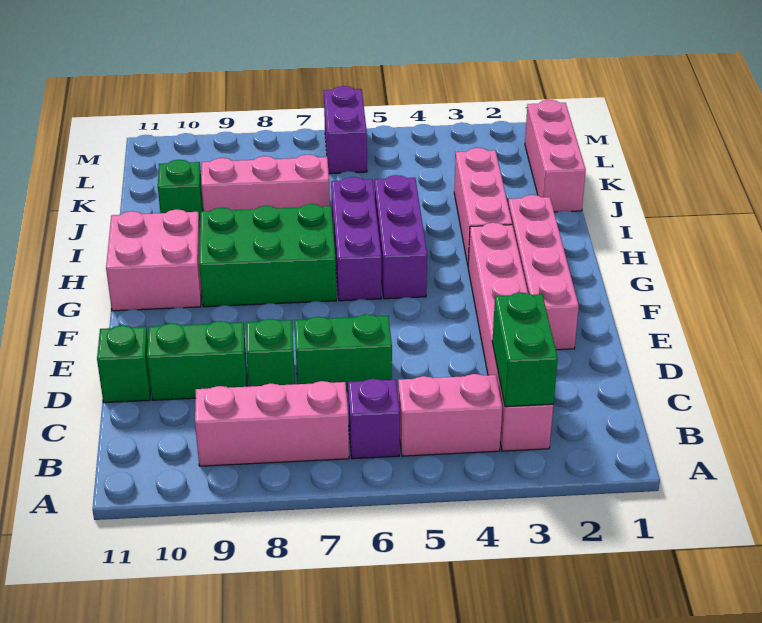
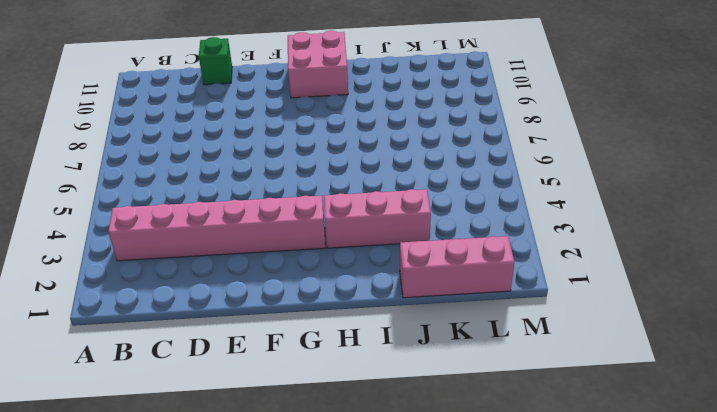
none -> pink brick B4:B5 level 1
none -> purple brick B6 level 1
none -> pink brick B7:B9 level 1

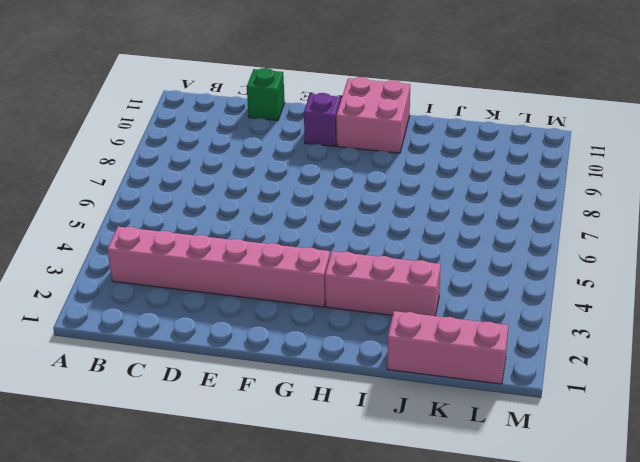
purple brick F10 level 1 -> purple brick B6 level 1
none -> pink brick B4:B5 level 1
none -> pink brick B7:B9 level 1
none -> green brick D6:D7 level 1

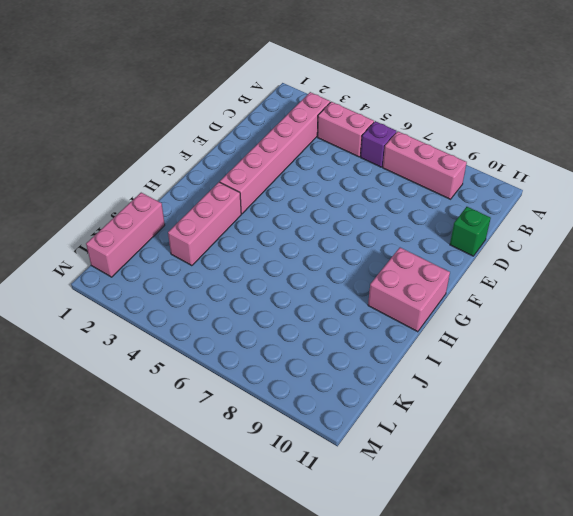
none -> green brick D6:D7 level 1
none -> green brick D8 level 1
none -> green brick D9:D10 level 1

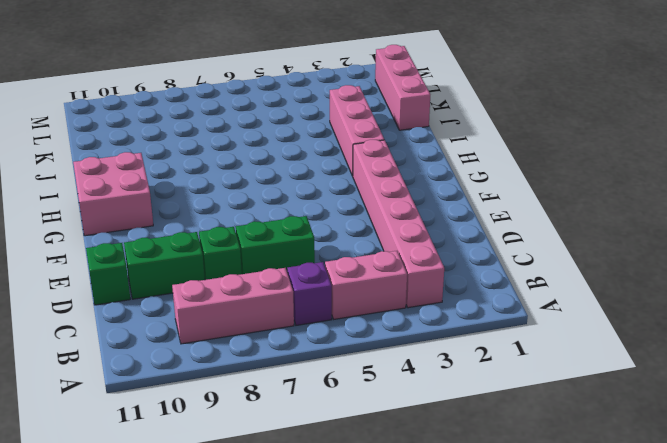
none -> pink brick E2:H2 level 1
none -> purple brick G5:I5 level 1
none -> purple brick G6:I6 level 1

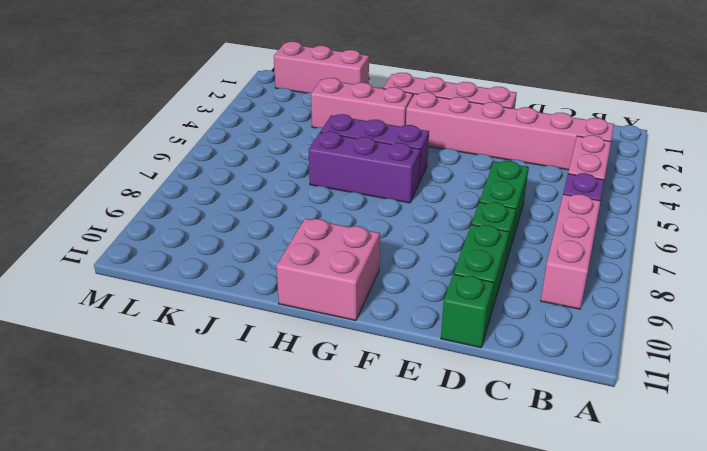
none -> green brick G7:H9 level 1
none -> pink brick J7:J9 level 1
none -> green brick J10 level 1

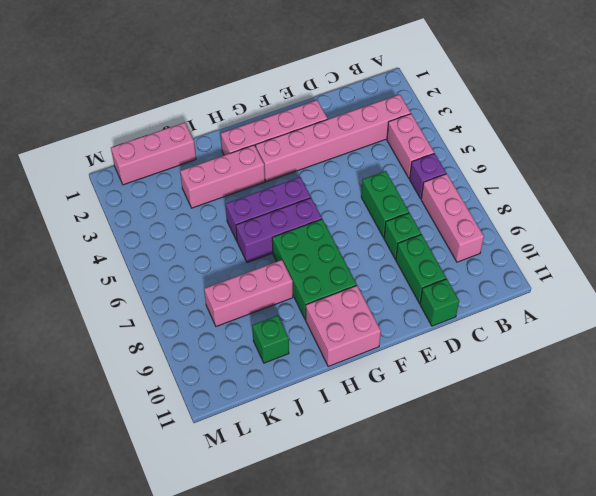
pink brick I8:K8 level 1 -> pink brick J7:J9 level 1
none -> purple brick L6:M6 level 1
none -> green brick B3:C3 level 2

